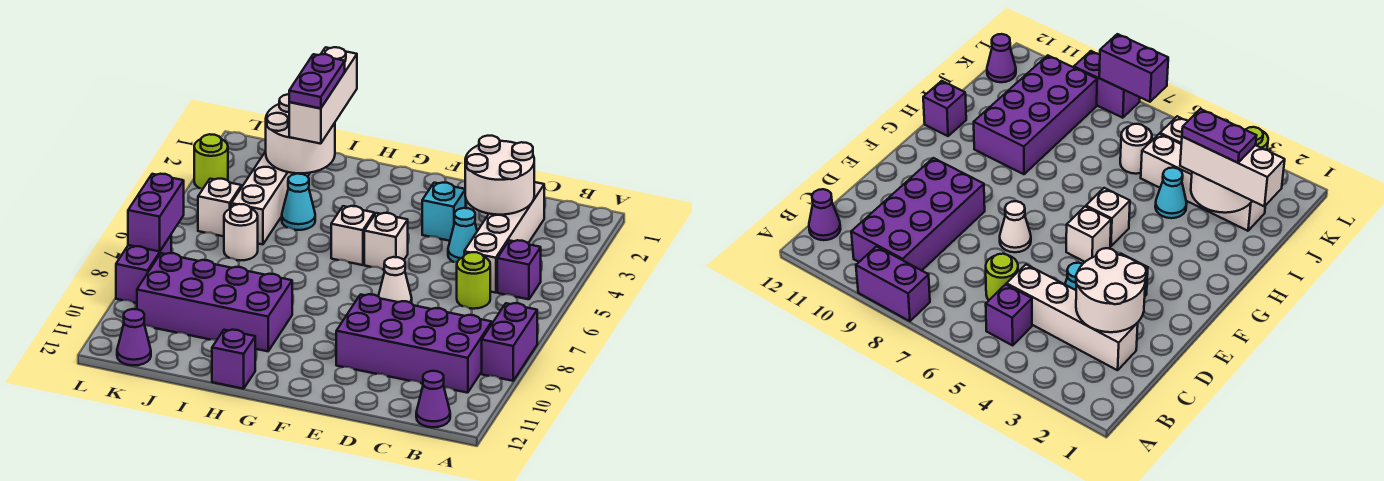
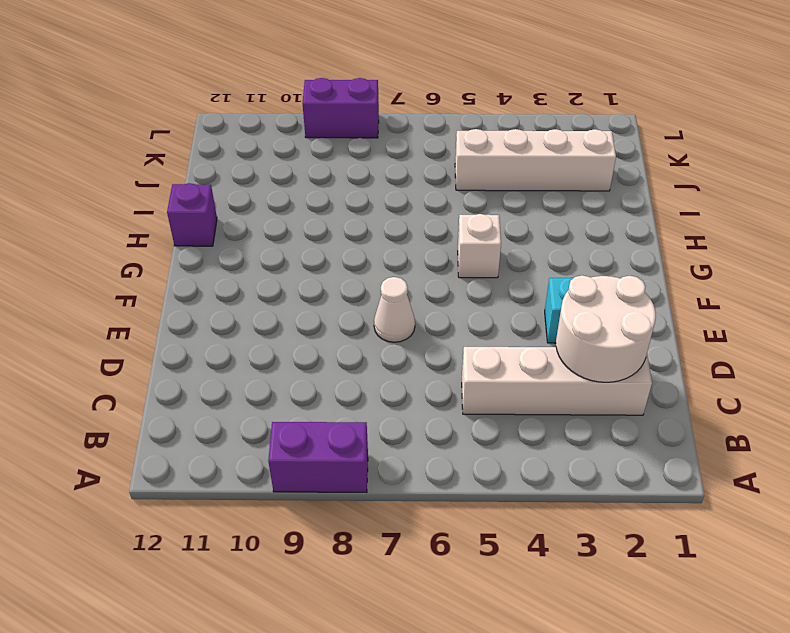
none -> purple brick B5 level 1
none -> purple brick B9:E10 level 1
none -> purple cone B12 level 1

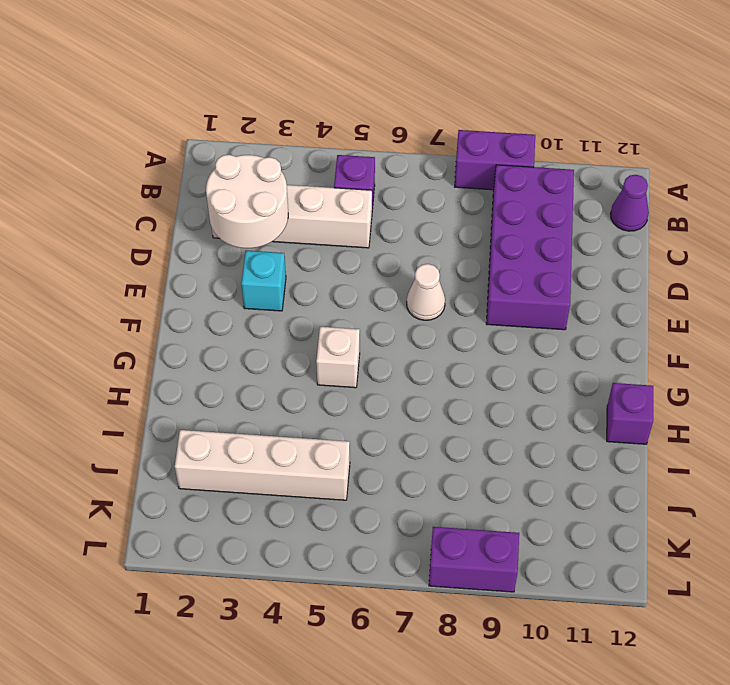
none -> lime round brick C6 level 1
none -> cyan cone D4 level 1
none -> white brick F5 level 1

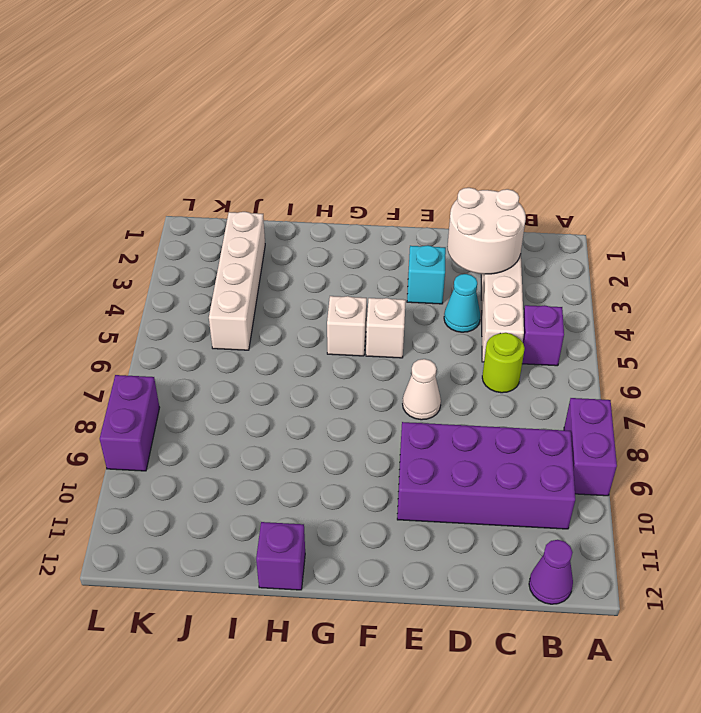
none -> purple brick H9:K10 level 1
none -> cyan cone I4 level 1
none -> white round brick J6 level 1

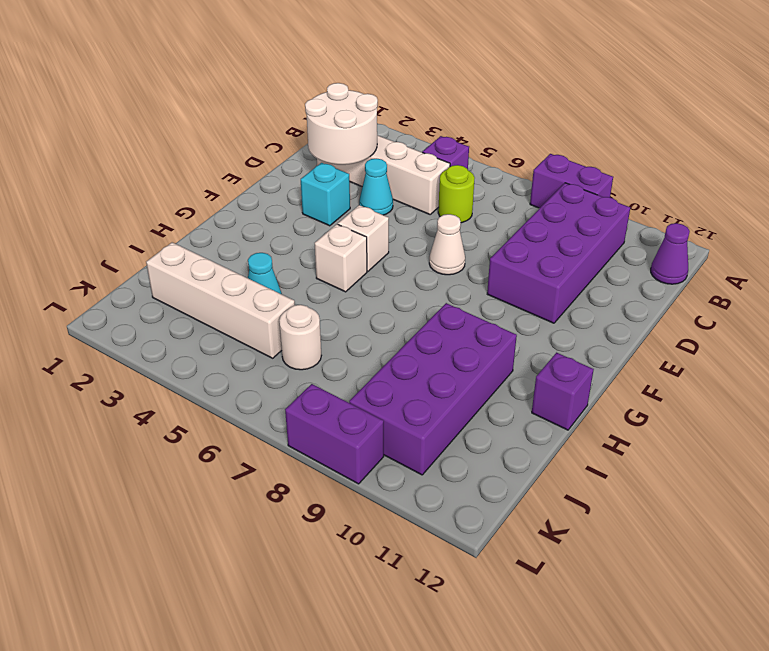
none -> white brick K5 level 1
none -> purple cone K12 level 1
none -> lime round brick L3 level 1

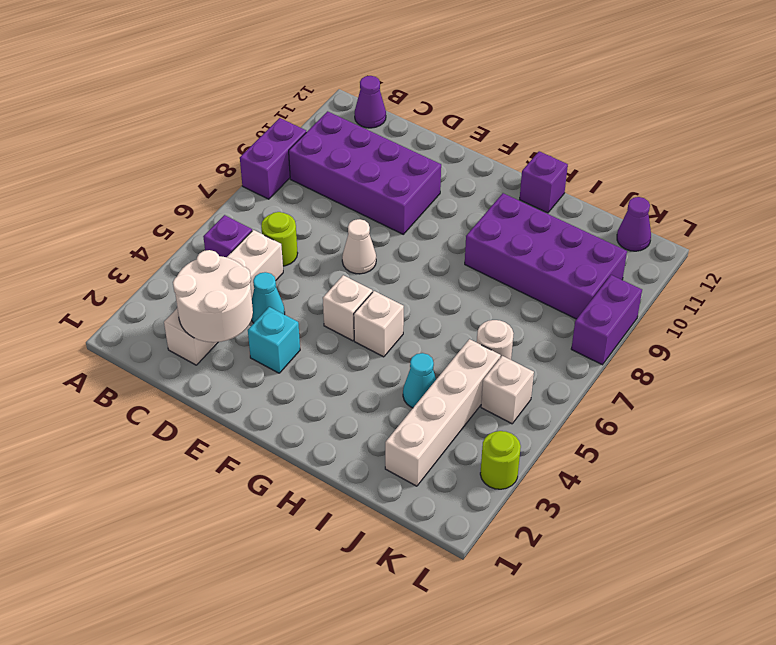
none -> white round brick I2:J3 level 2
none -> purple brick L7:L8 level 2
none -> white brick I1:I3 level 3

